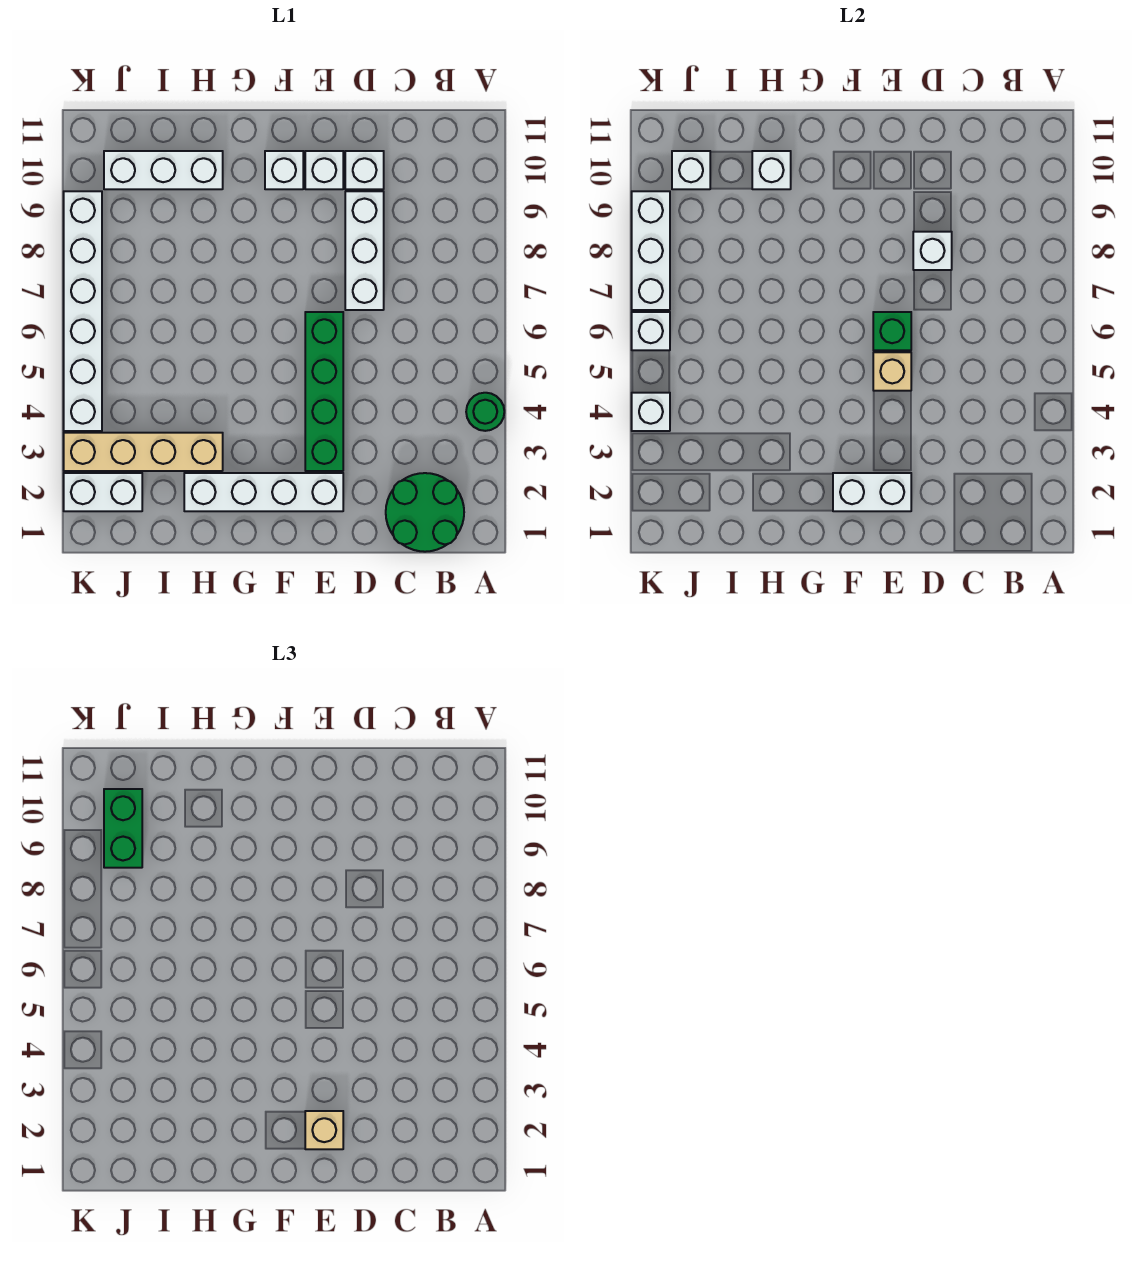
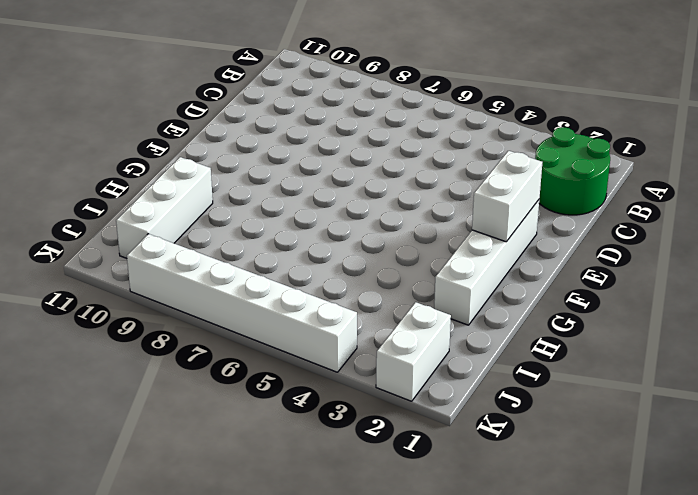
none -> green round brick A4 level 1
none -> white brick D7:D9 level 1
none -> white brick D10 level 1

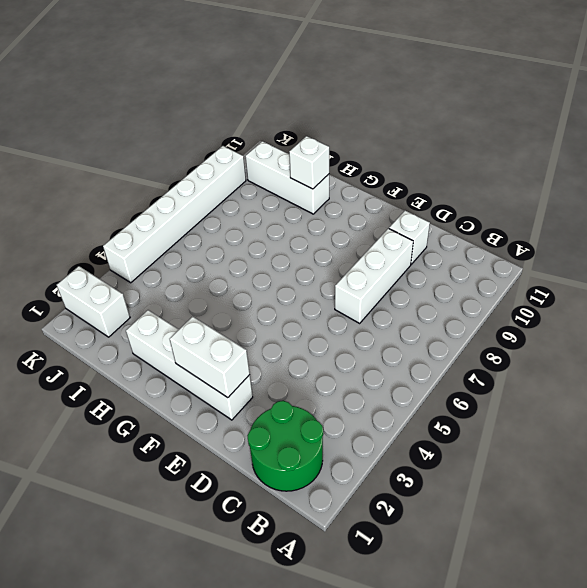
none -> green round brick A4 level 1
none -> green brick E3:E6 level 1
none -> white brick E10 level 1

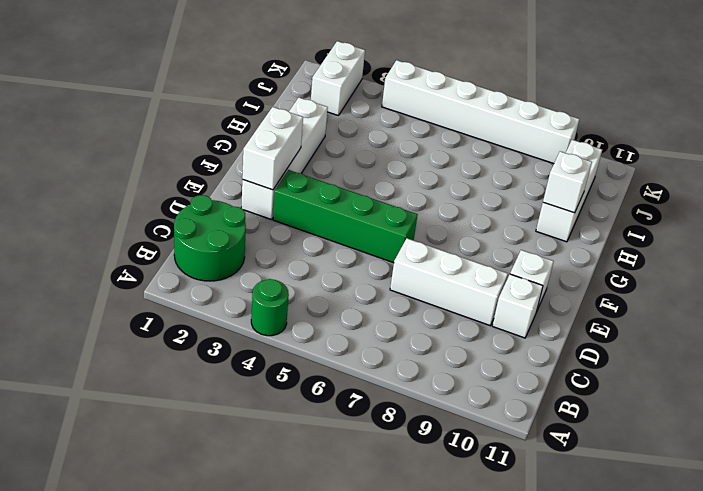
none -> white brick F10 level 1
none -> tan brick H3:K3 level 1
none -> white brick D8 level 2

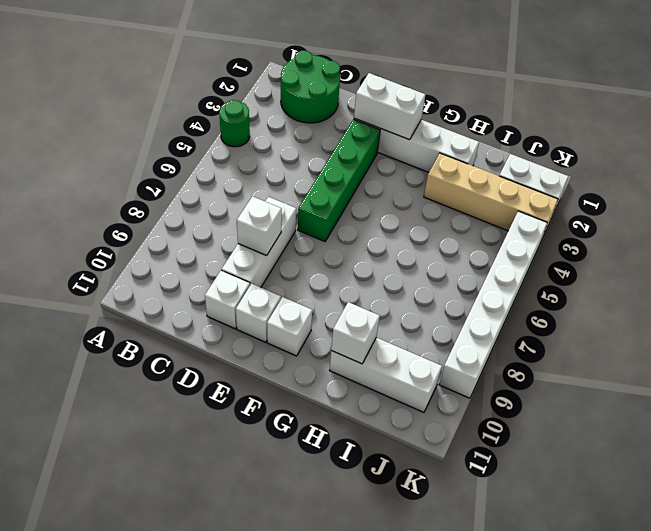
none -> tan brick E5 level 2
none -> green brick E6 level 2
none -> white brick J10 level 2

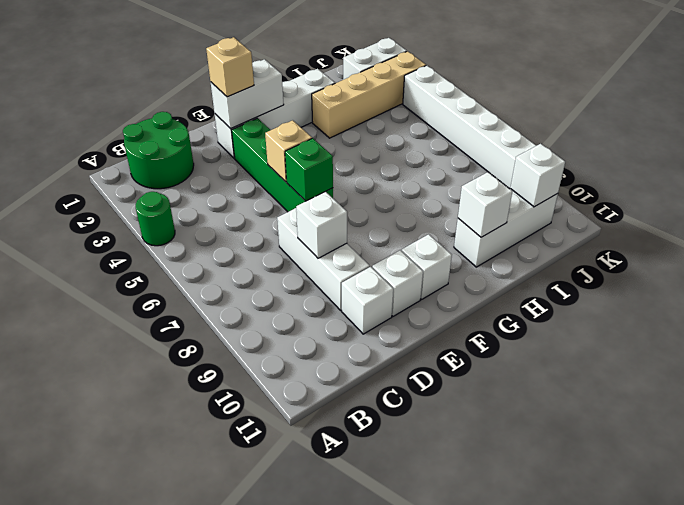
none -> white brick K4 level 2
none -> white brick K6 level 2
none -> white brick K7:K9 level 2

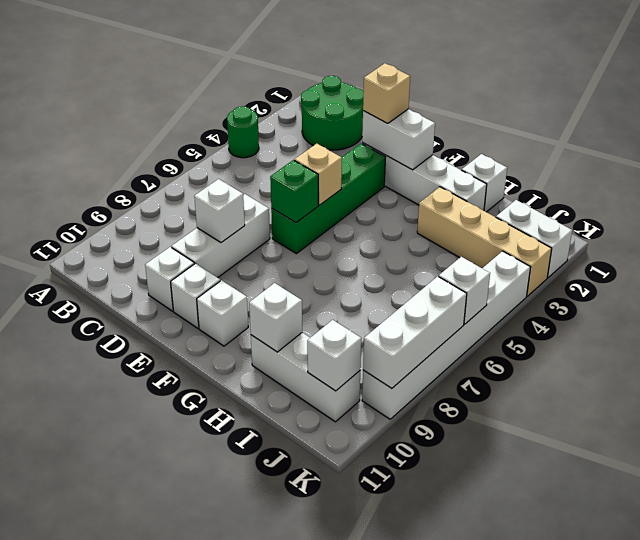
white brick H1 level 1 -> white brick K4 level 2
none -> green brick J9:J10 level 3

